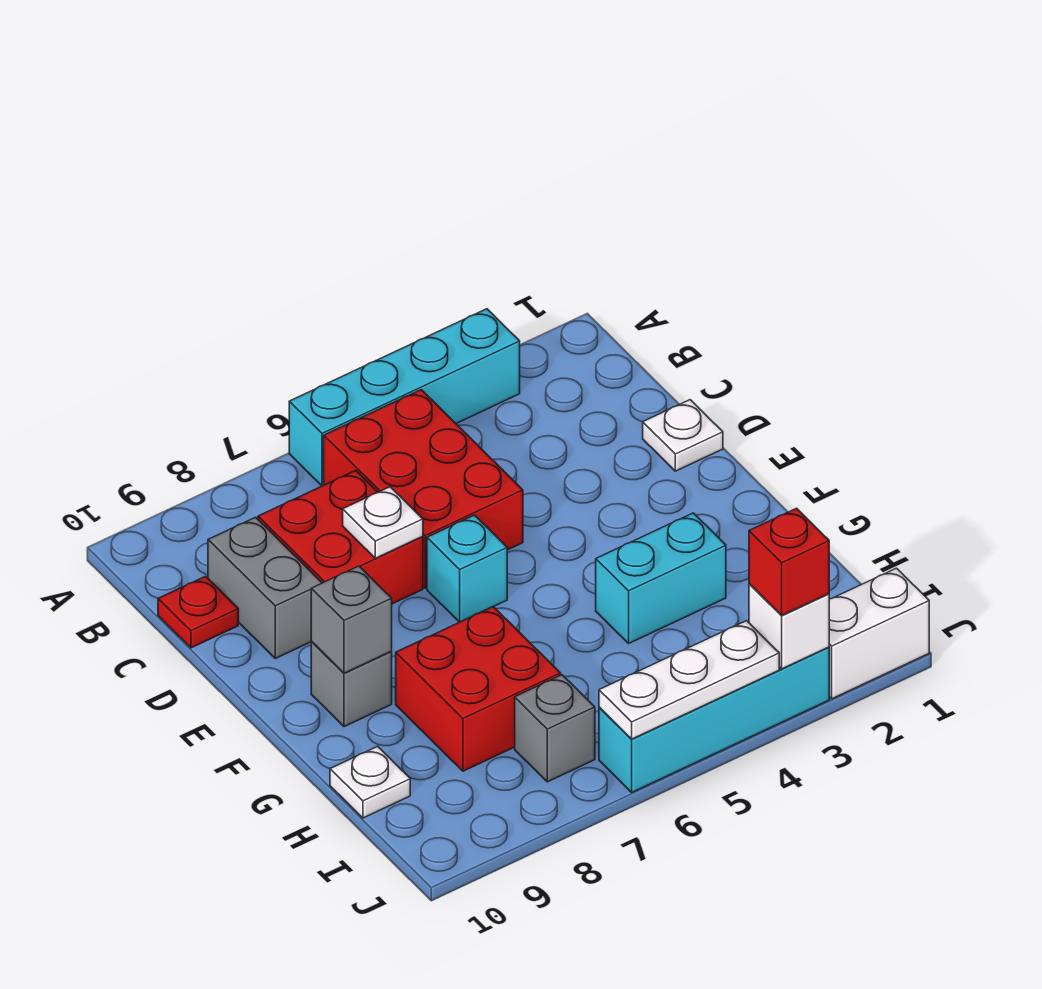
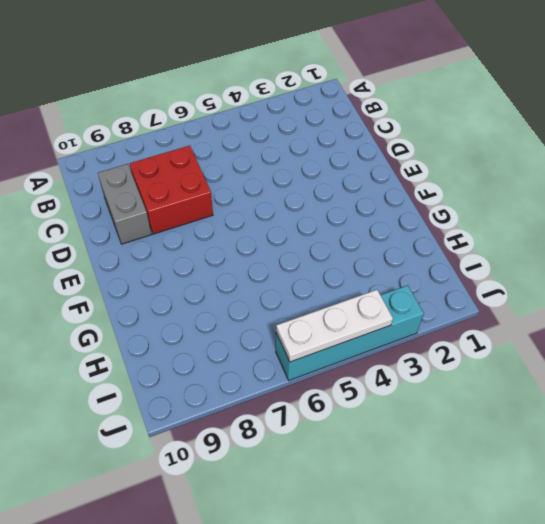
none -> cyan brick A3:A6 level 1
none -> red brick B5:D6 level 1
none -> red plate C10 level 1

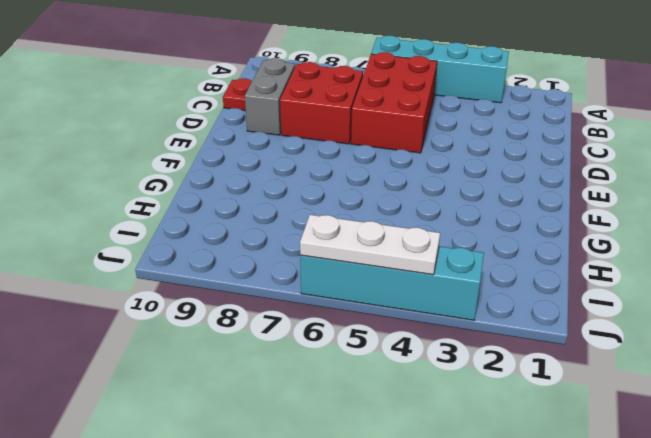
none -> white plate D1 level 1
none -> cyan brick E6 level 1
none -> grey brick F9 level 1

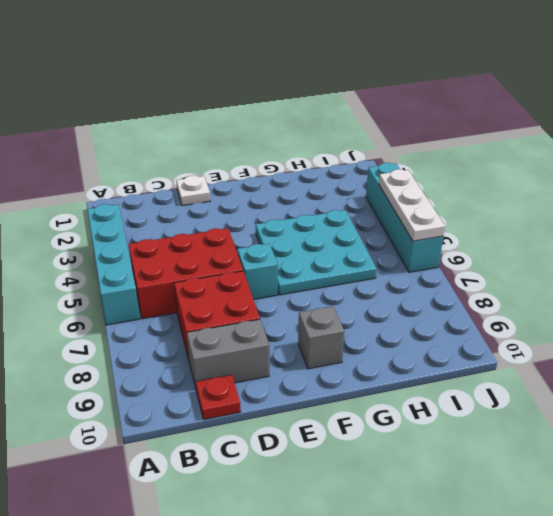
cyan plate F4:H6 level 1 -> cyan brick G3:G4 level 1
none -> red brick G7:H8 level 1
none -> white plate H10 level 1
none -> grey brick I7 level 1

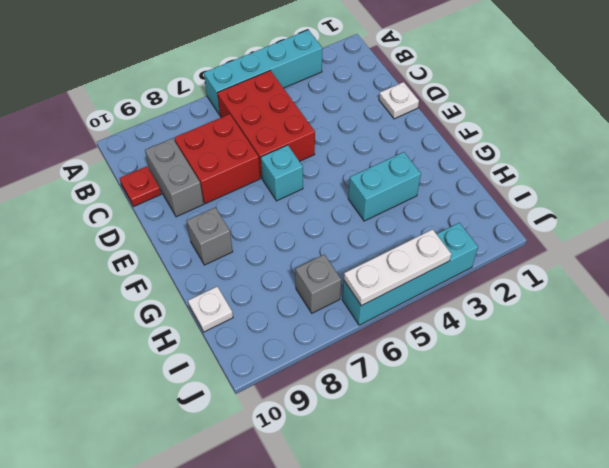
none -> red brick G7:H8 level 1
none -> white brick J1:J2 level 1
none -> white plate D7 level 2

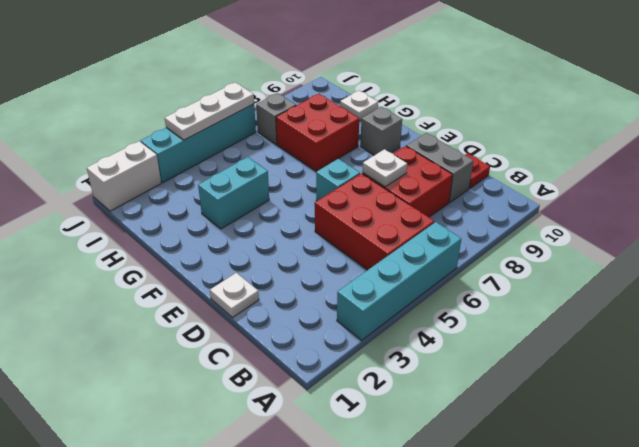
none -> grey brick F9 level 2
none -> white brick J3 level 2
none -> red brick J3 level 3

